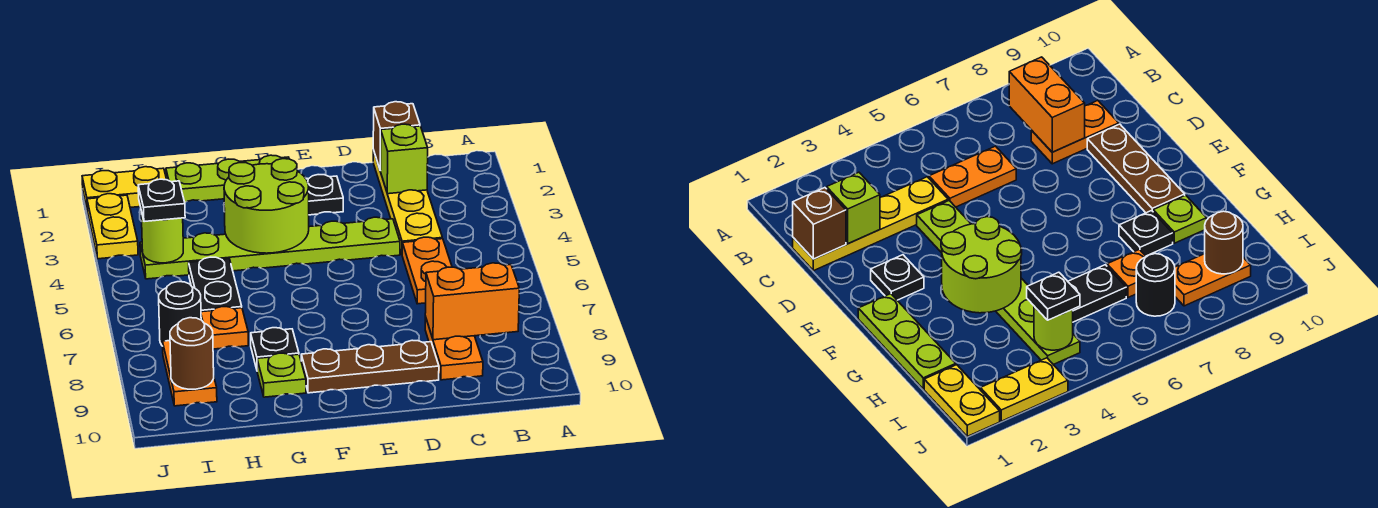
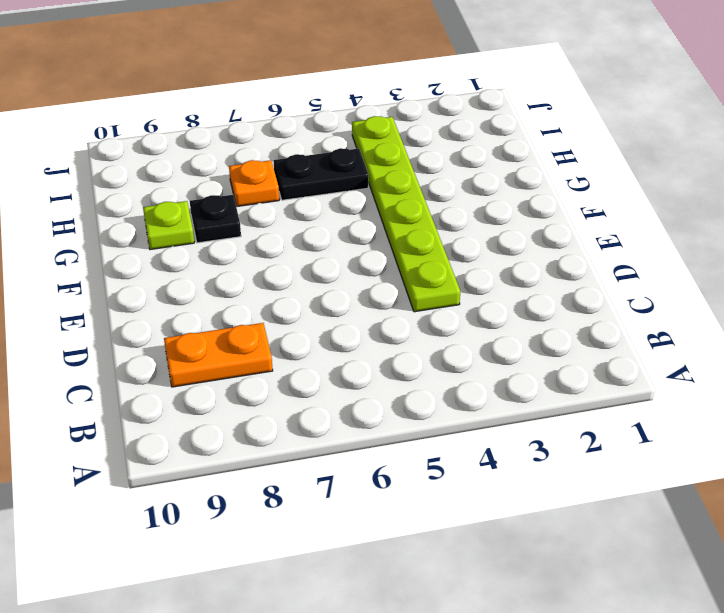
none -> yellow plate C1:C4 level 1
none -> orange plate C5:C6 level 1
none -> brown plate D9:F9 level 1

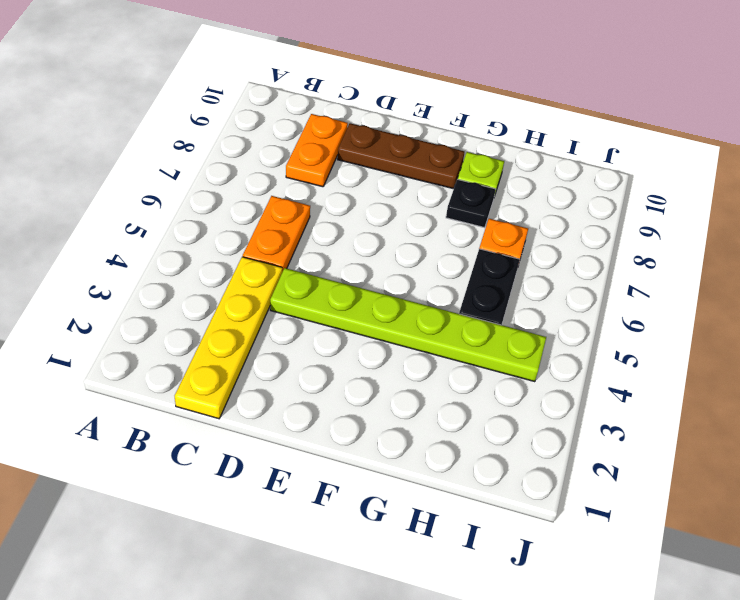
none -> black plate E2 level 1
none -> lime plate F1:H1 level 1
none -> yellow plate I1:J1 level 1

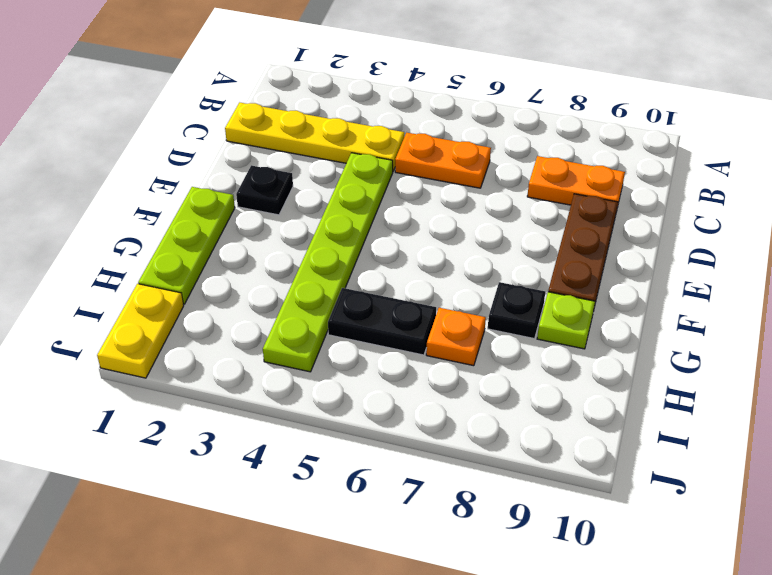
none -> black round brick I7 level 1
none -> orange plate I8:I9 level 1
none -> yellow plate J2:J3 level 1

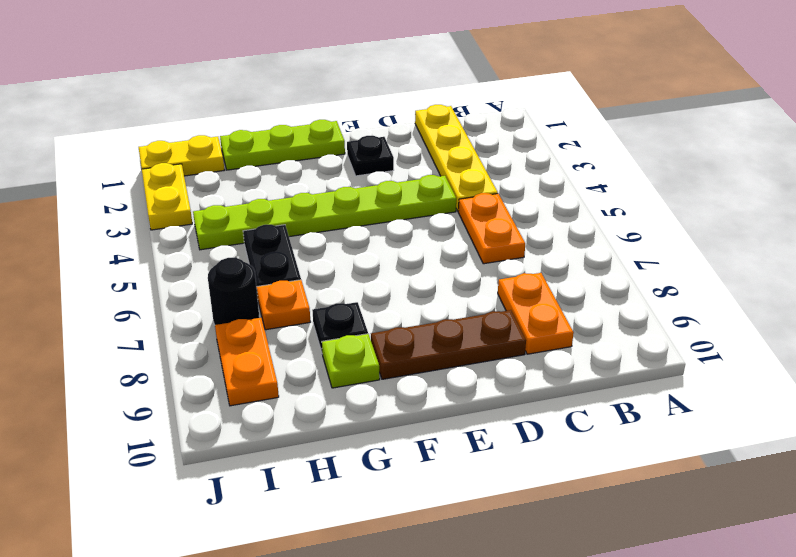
none -> orange brick B8:C8 level 2
none -> brown brick C1 level 2
none -> lime brick C2 level 2

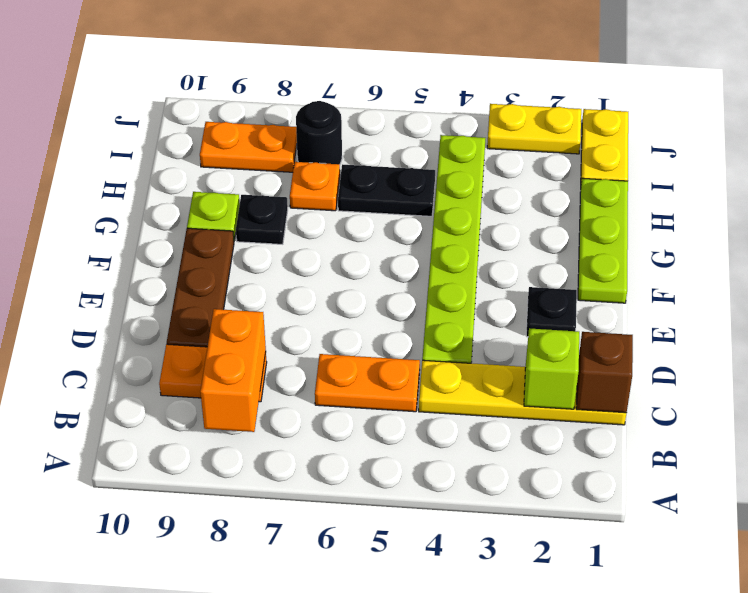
none -> lime round brick F3:G4 level 2
none -> lime round brick I4 level 2
none -> brown round brick I9 level 2

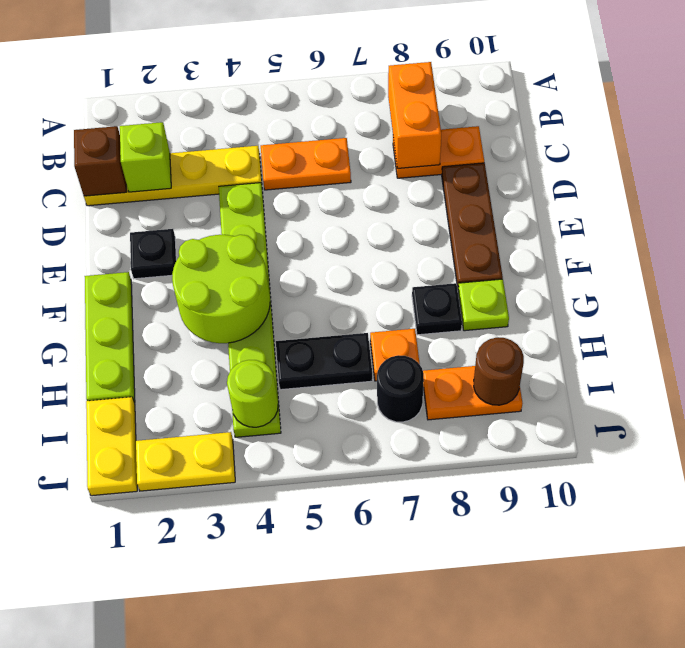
none -> black plate I4 level 3

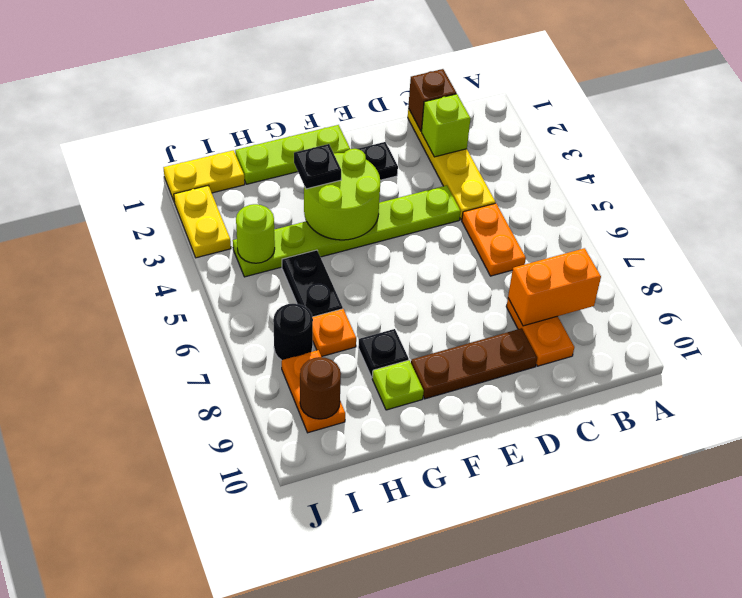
black plate G3 level 3 -> black plate I4 level 3

